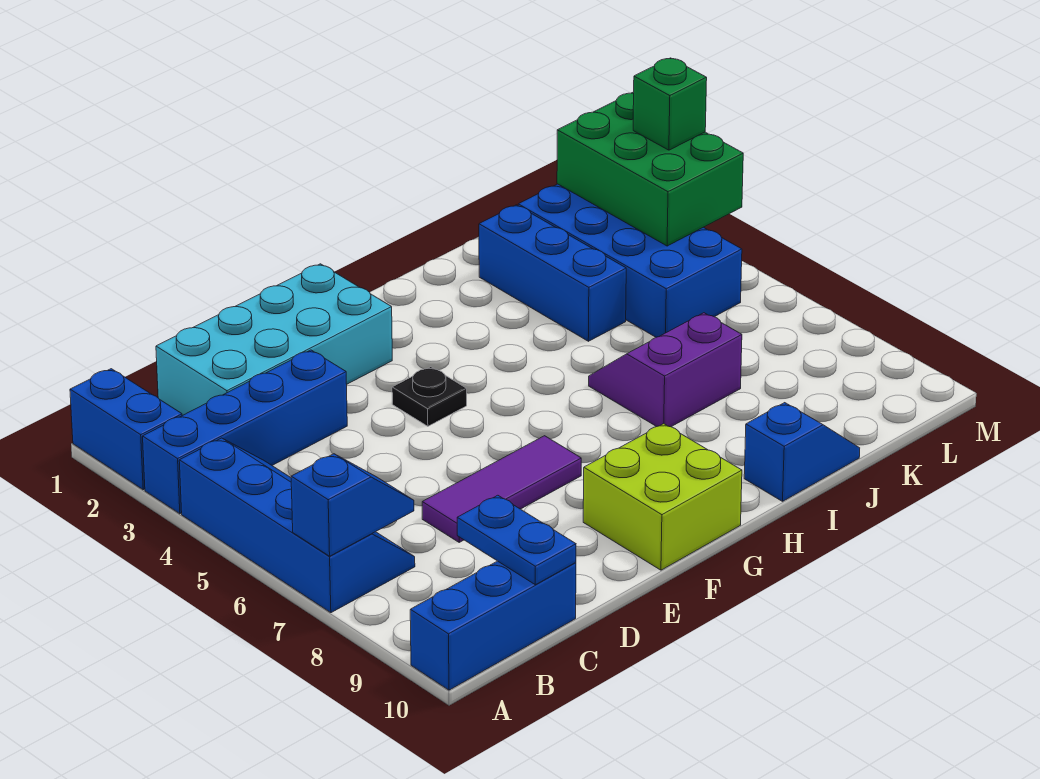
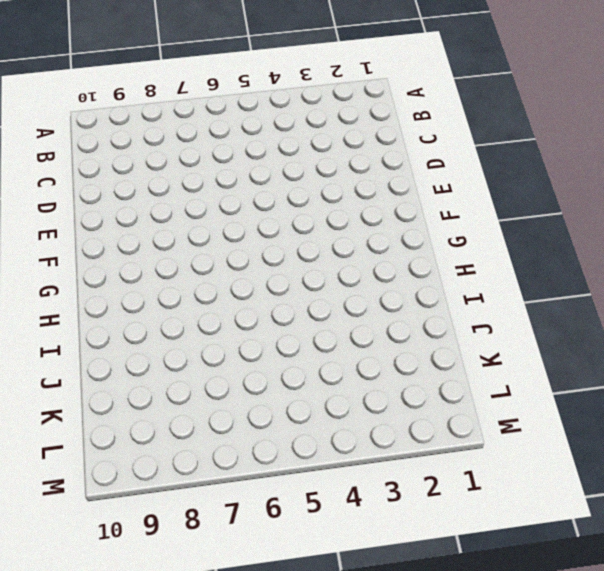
none -> blue brick A1:A2 level 1
none -> blue brick A3:D3 level 1
none -> blue slope A4:B7 level 1 top A

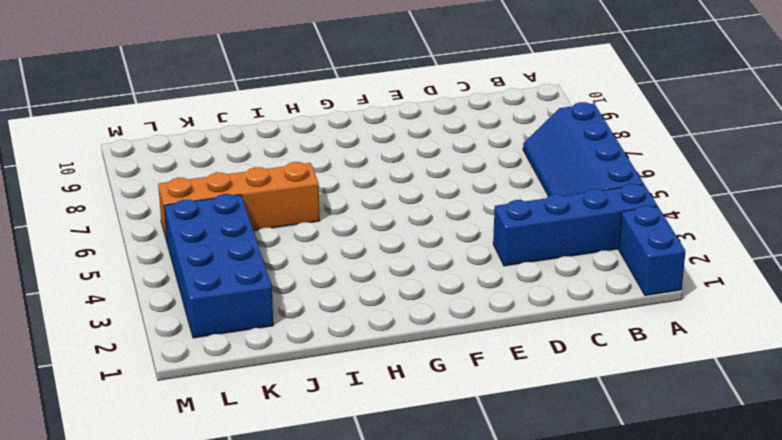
orange brick I6:L6 level 1 -> purple slope I6:J7 level 1 top 7
none -> blue brick A10:C10 level 1
none -> cyan brick C1:F2 level 1
none -> purple tile D7:F7 level 1

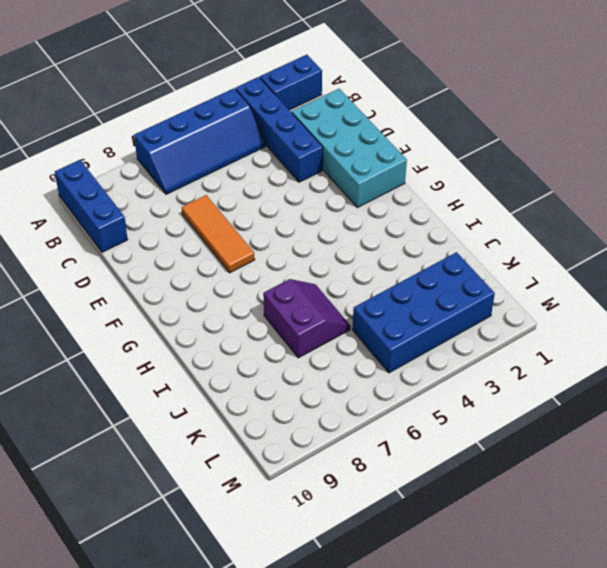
orange tile D7:F7 level 1 -> purple tile D7:F7 level 1
none -> black plate F4 level 1
none -> lime brick F9:G10 level 1
none -> blue slope I10:J10 level 1 top I

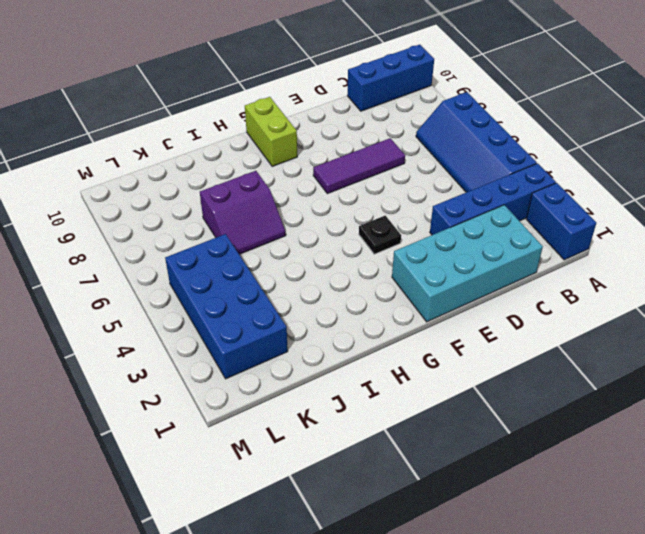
lime brick G9:G10 level 1 -> lime brick F9:G10 level 1
none -> blue slope I10:J10 level 1 top I
none -> blue brick J2:J4 level 1
none -> blue slope A7:B7 level 2 top A

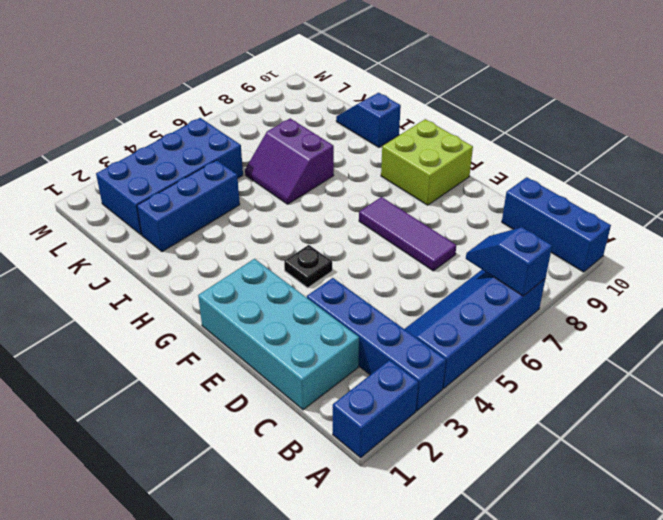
none -> blue plate C9:C10 level 2
none -> green brick L2:M4 level 2
none -> green brick M3 level 3

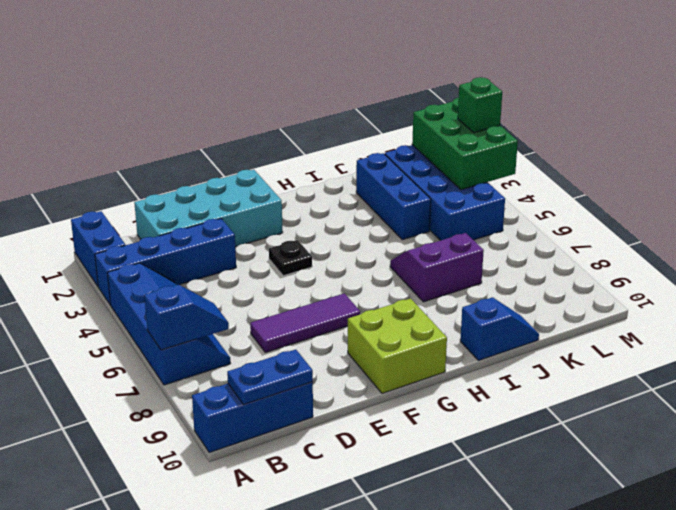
blue plate B10:C10 level 2 -> blue plate C9:C10 level 2

